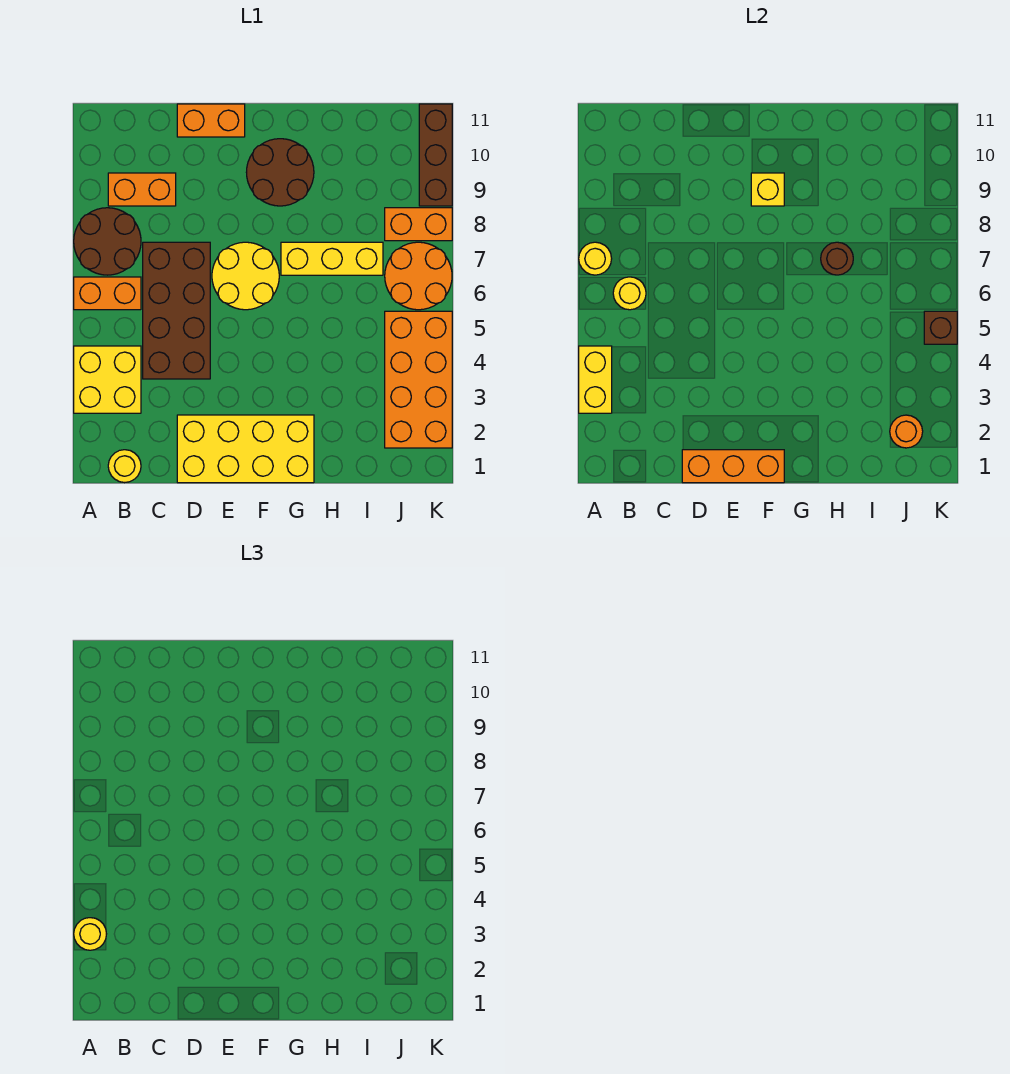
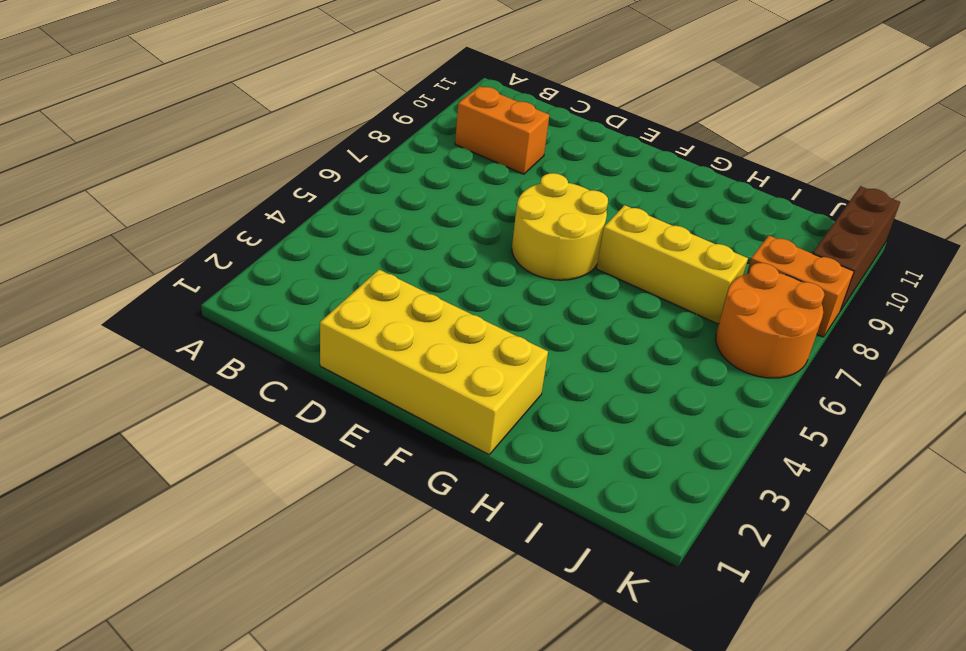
none -> yellow brick A3:B4 level 1
none -> orange brick A6:B6 level 1
none -> brown round brick A7:B8 level 1

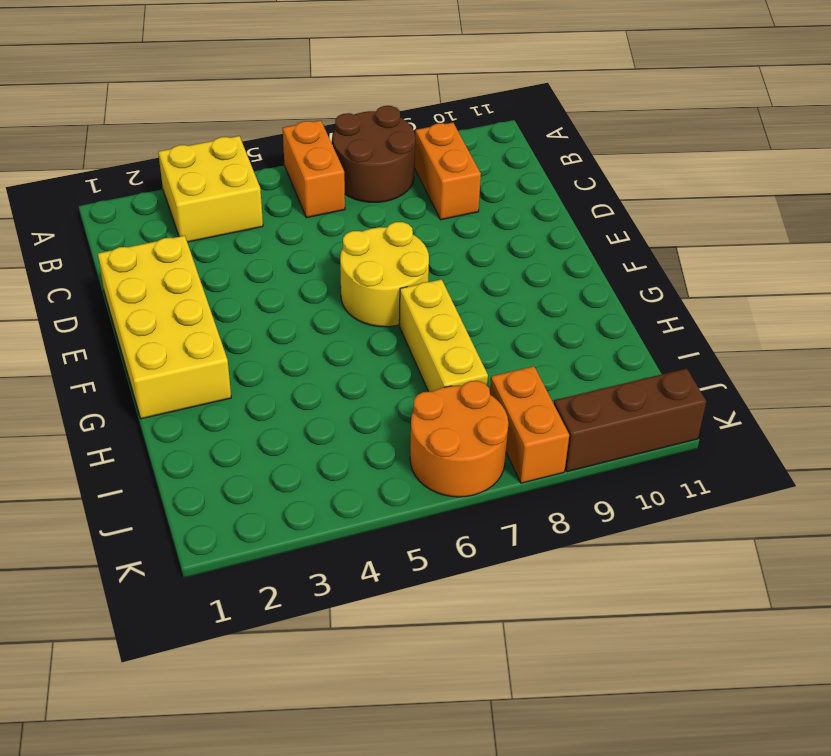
none -> yellow round brick B1 level 1
none -> brown brick C4:D7 level 1
none -> orange brick D11:E11 level 1

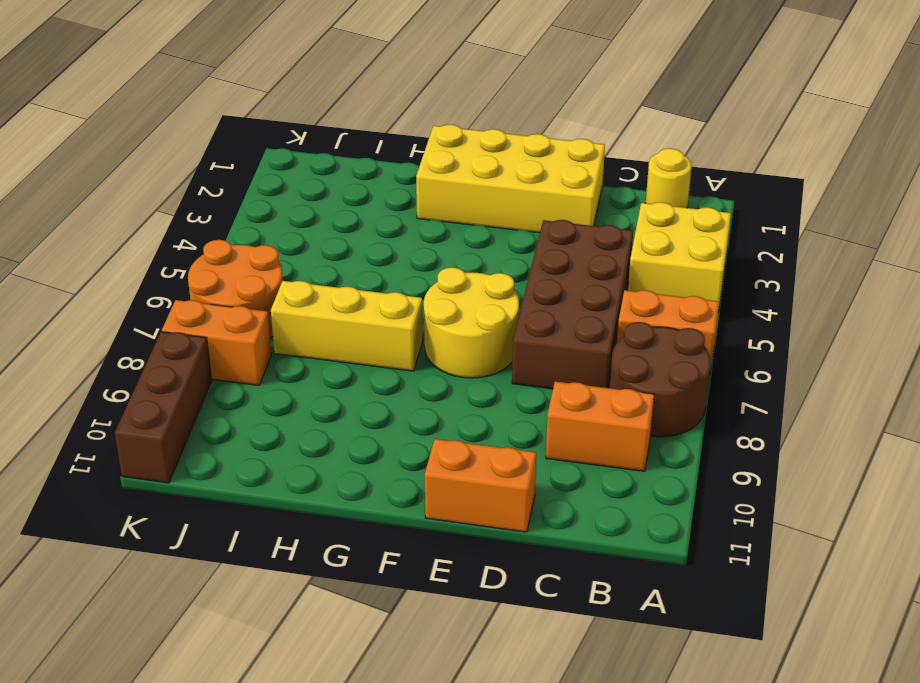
none -> brown round brick F9:G10 level 1
none -> orange brick J2:K5 level 1
none -> yellow brick A3:A4 level 2

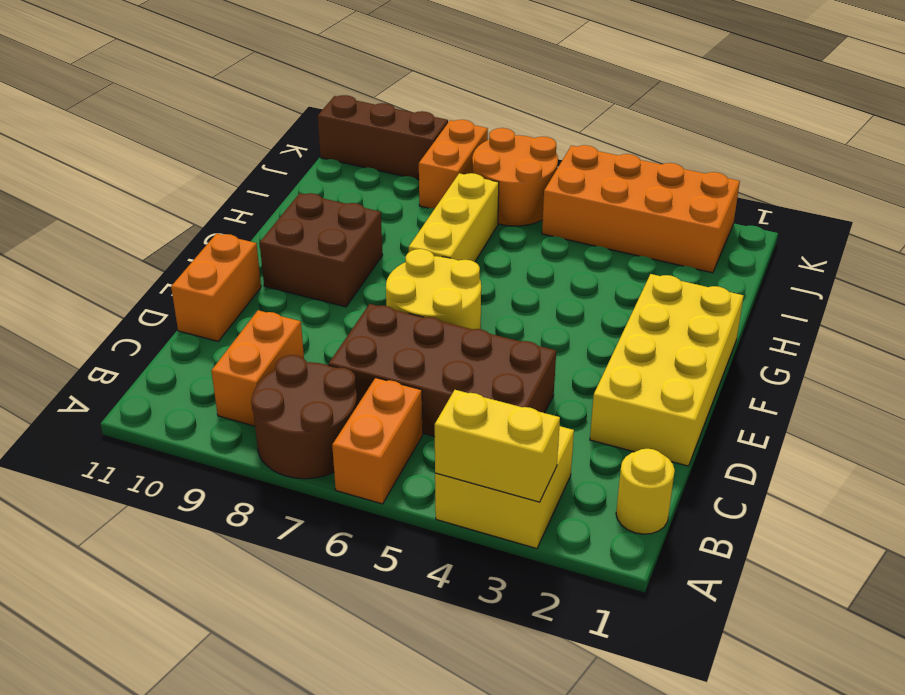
brown brick F9:G10 level 1 -> brown round brick F9:G10 level 1
none -> yellow round brick A7 level 2
none -> yellow round brick B6 level 2
none -> orange brick D1:F1 level 2

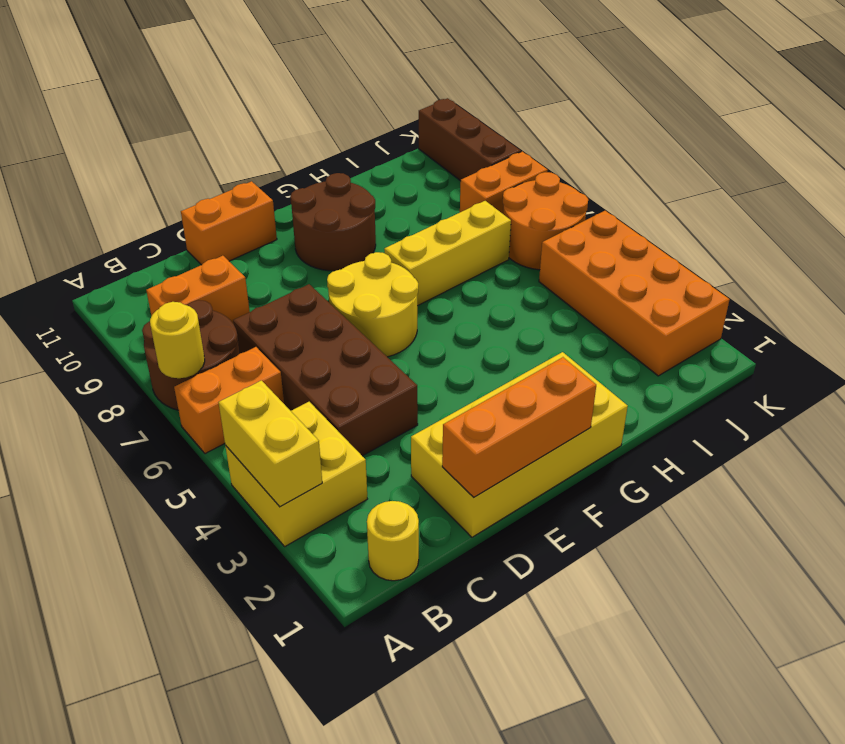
none -> yellow round brick B6 level 2
none -> yellow brick F9 level 2
none -> brown round brick H7 level 2

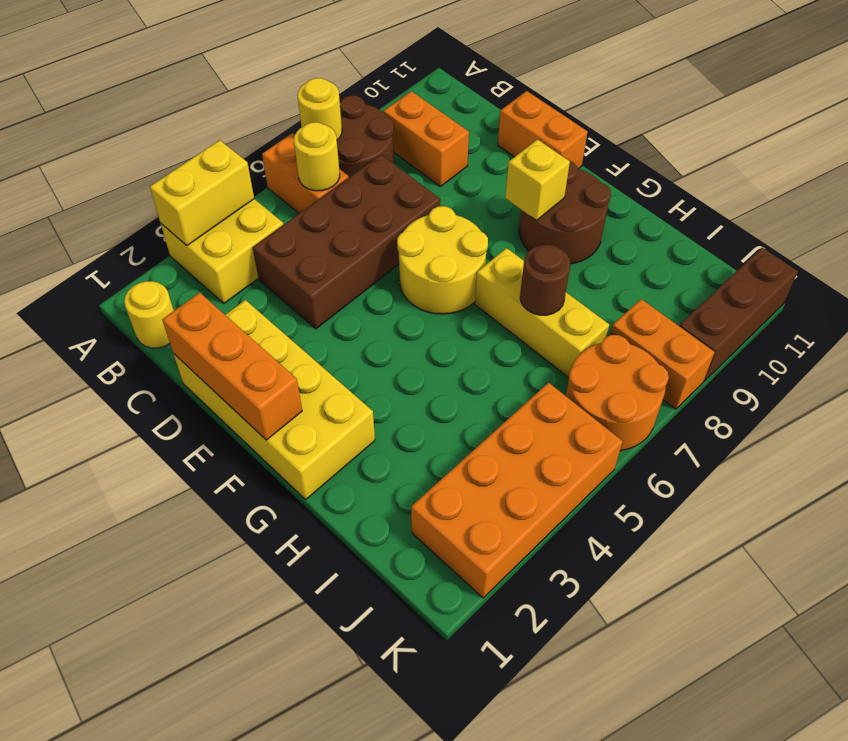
none -> orange round brick J2 level 2
none -> brown brick K5 level 2
none -> yellow round brick A3 level 3

